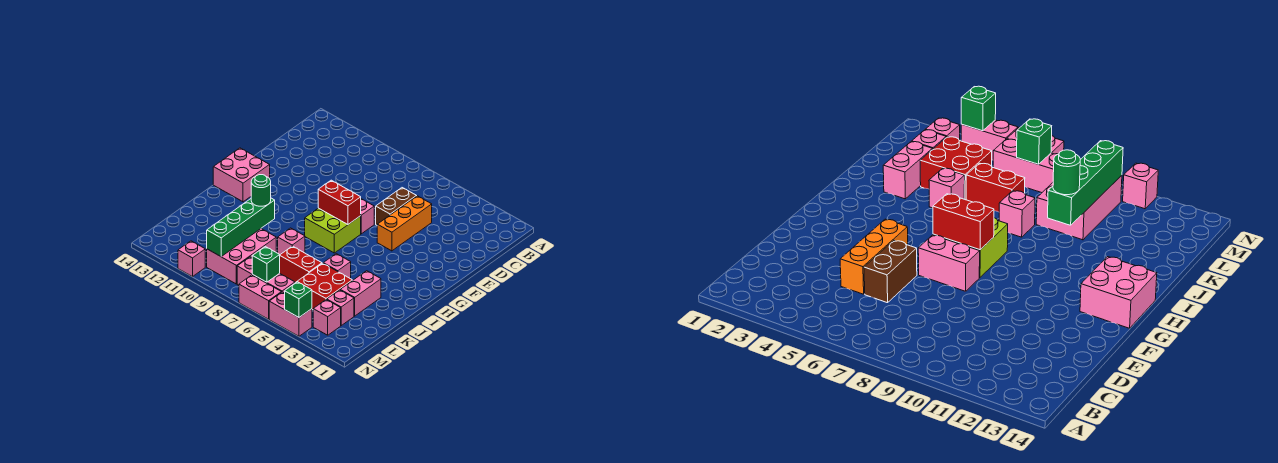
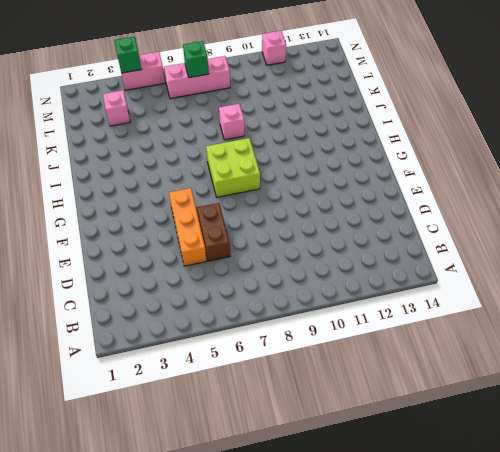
none -> pink brick F7:F8 level 1
none -> pink brick G13:H14 level 1
none -> pink brick J3:K3 level 1

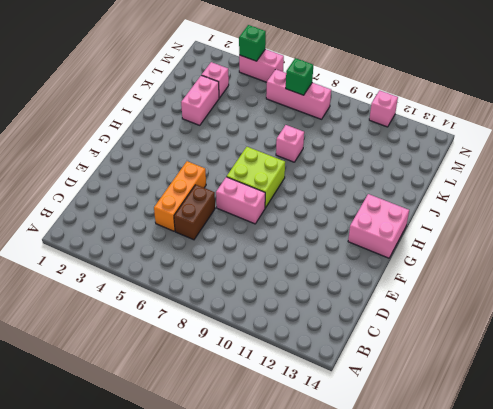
none -> pink brick J5 level 1
none -> red brick K4:L5 level 1
none -> red brick K6:K7 level 1

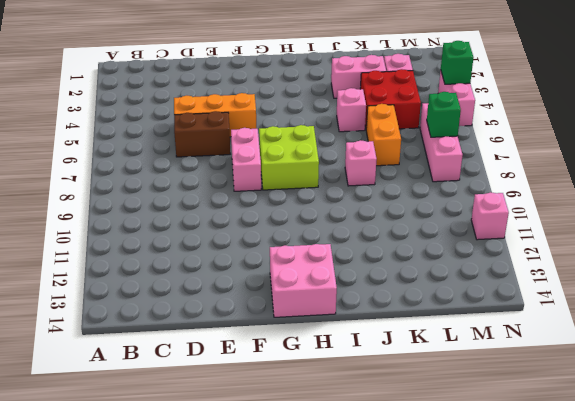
orange brick K6:K7 level 1 -> red brick K6:K7 level 1
none -> pink brick K9:M10 level 1
none -> pink brick M3 level 1
none -> pink brick N6:N7 level 1

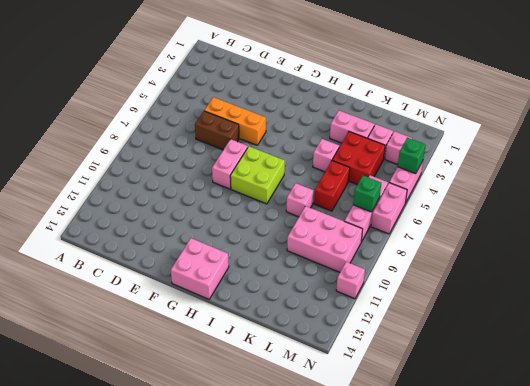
none -> red brick G7:G8 level 2
none -> green brick J10:M10 level 2
none -> green round brick J10 level 3

